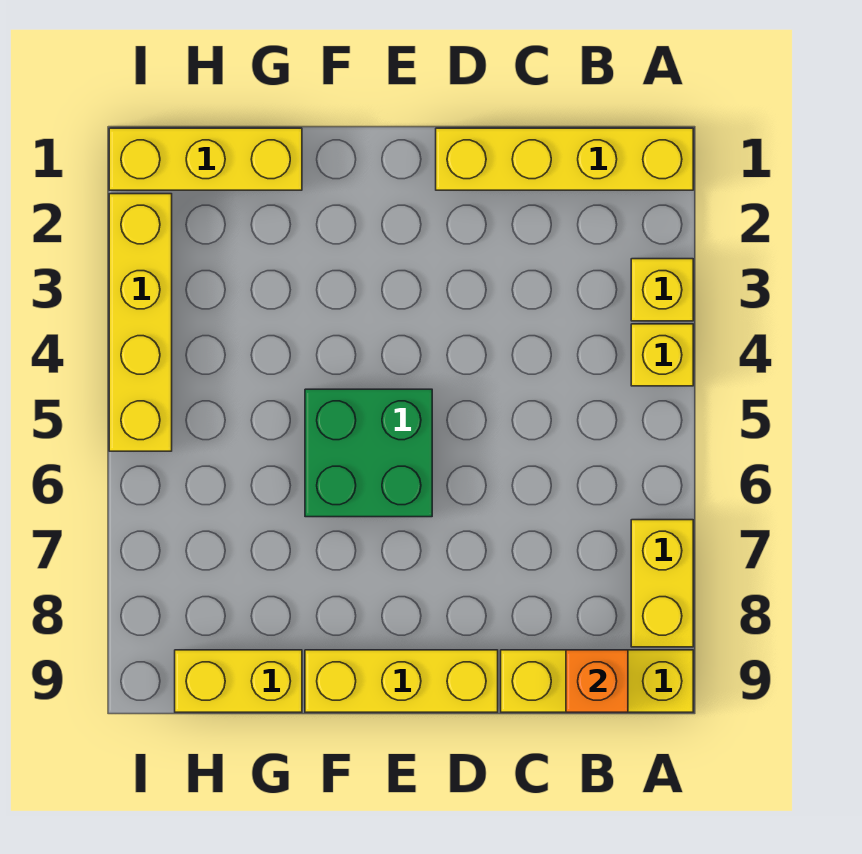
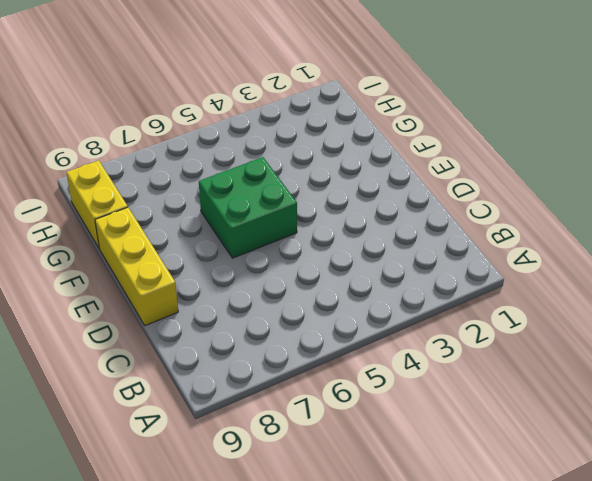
none -> yellow brick A1:D1 level 1
none -> yellow brick A3 level 1

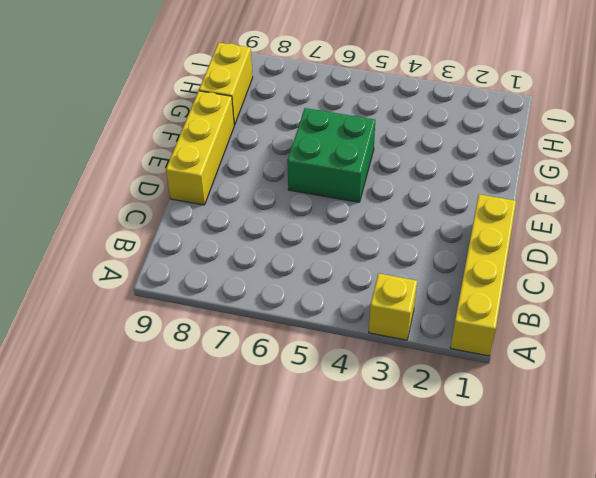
none -> yellow brick A4 level 1
none -> yellow brick A7:A8 level 1

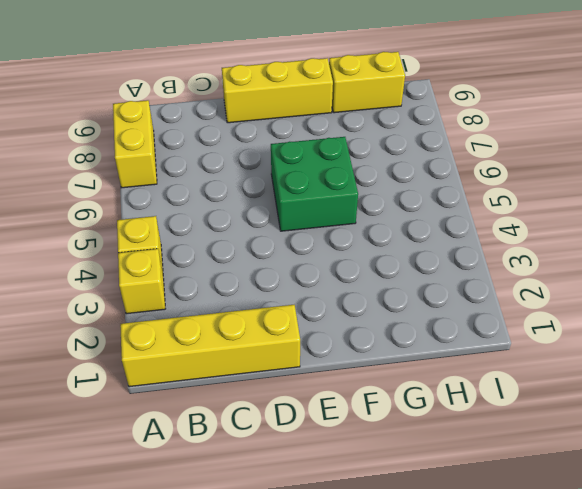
none -> yellow brick A9:C9 level 1
none -> yellow brick G1:I1 level 1

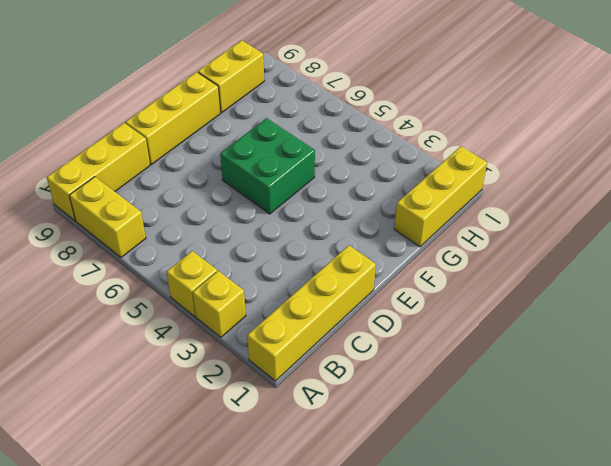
none -> yellow brick I2:I5 level 1
none -> orange brick B9 level 2

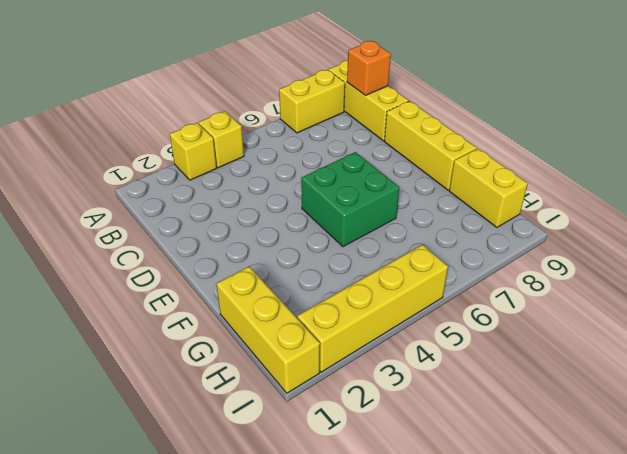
none -> yellow brick A1:D1 level 1

